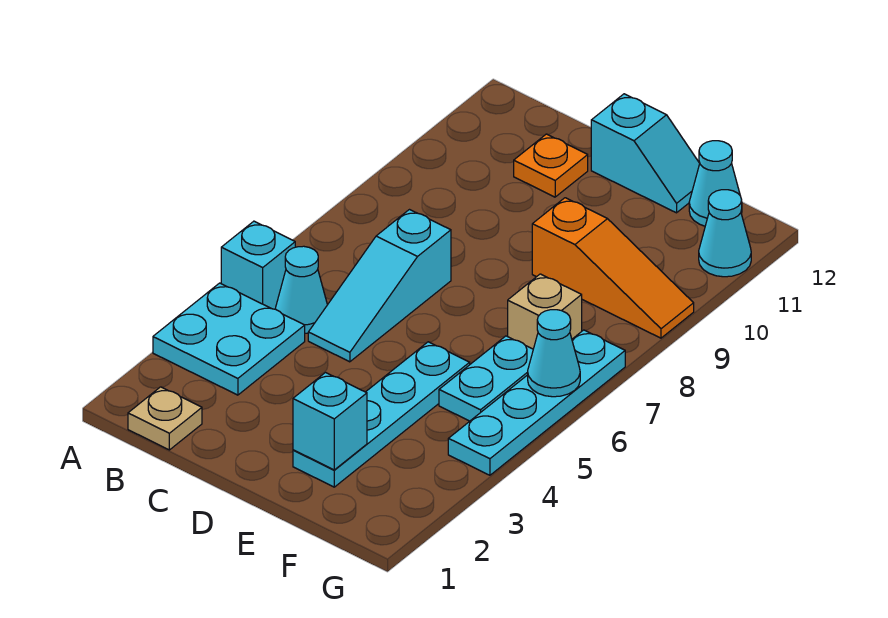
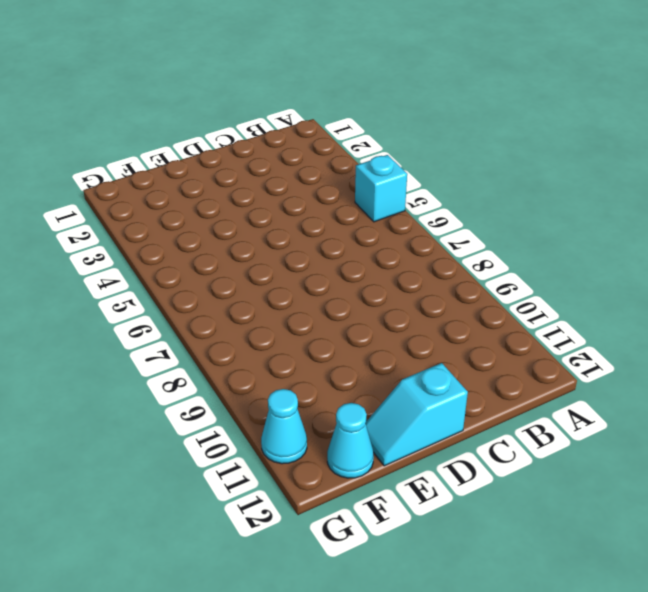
none -> cyan plate A3:B4 level 1
none -> tan plate B1 level 1
none -> cyan cone B5 level 1

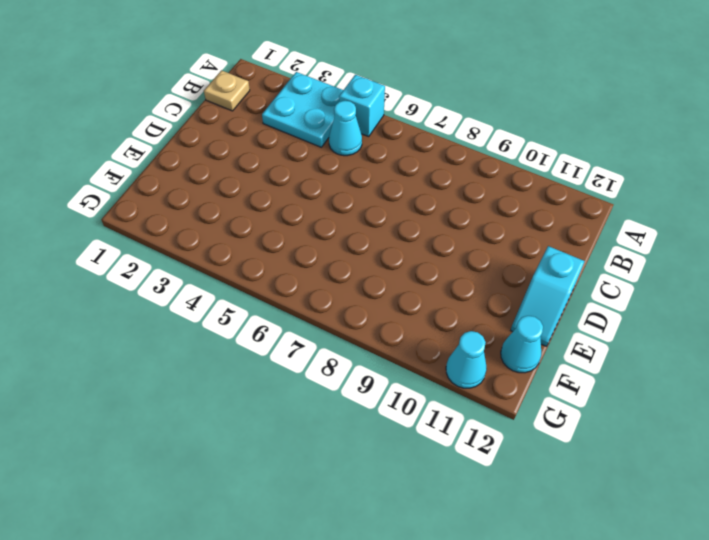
none -> cyan slope C5:C7 level 1 top 7
none -> orange plate C11 level 1
none -> cyan plate E2:E5 level 1

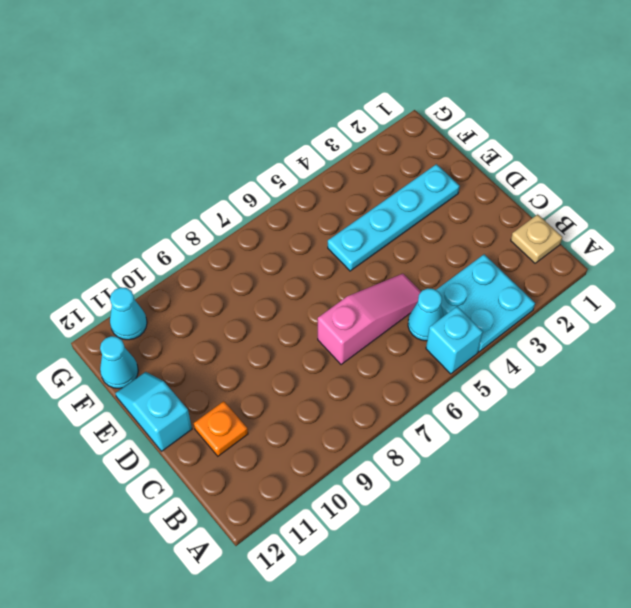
pink slope C5:C7 level 1 top 7 -> cyan slope C5:C7 level 1 top 7
none -> orange slope E9:G9 level 1 top E
none -> cyan plate F5:F6 level 1
none -> tan brick F7 level 1

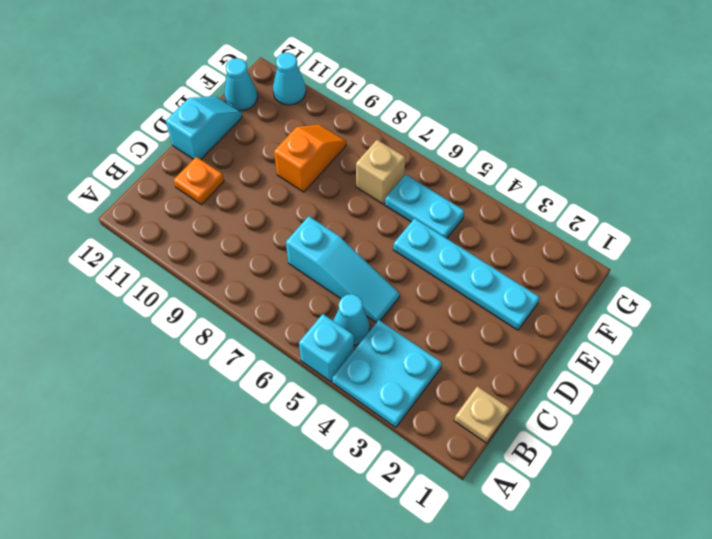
orange slope E9:F9 level 1 top E -> orange slope E9:G9 level 1 top E
none -> cyan plate G4:G7 level 1
none -> cyan brick E2 level 2
none -> cyan cone G6 level 2

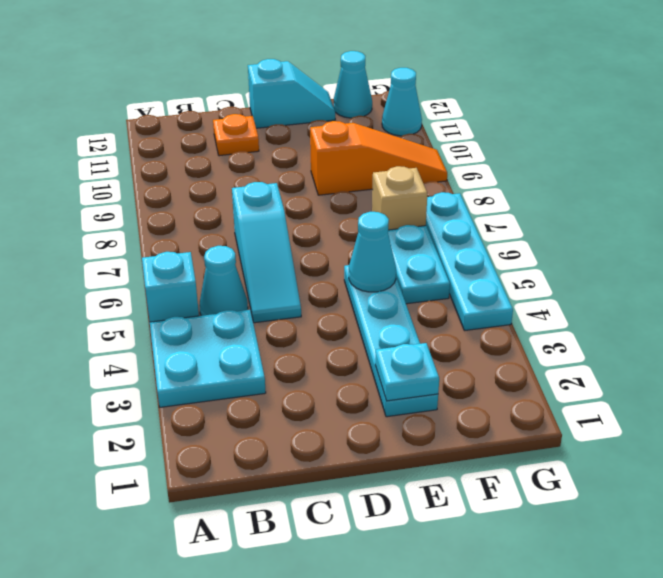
cyan plate E2 level 2 -> cyan brick E2 level 2
cyan cone E5 level 2 -> cyan cone G6 level 2
none -> tan plate B1 level 1

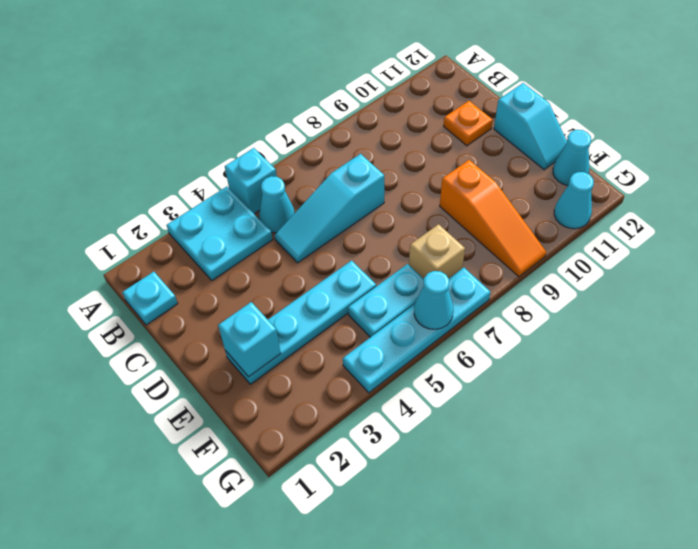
cyan plate B1 level 1 -> tan plate B1 level 1

